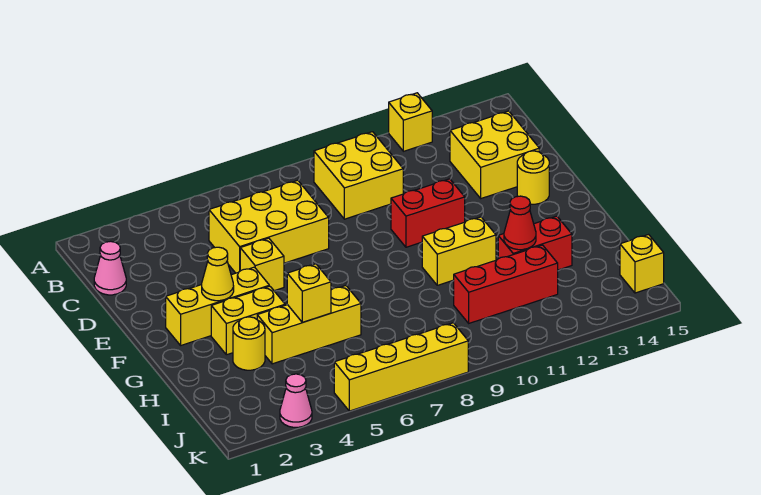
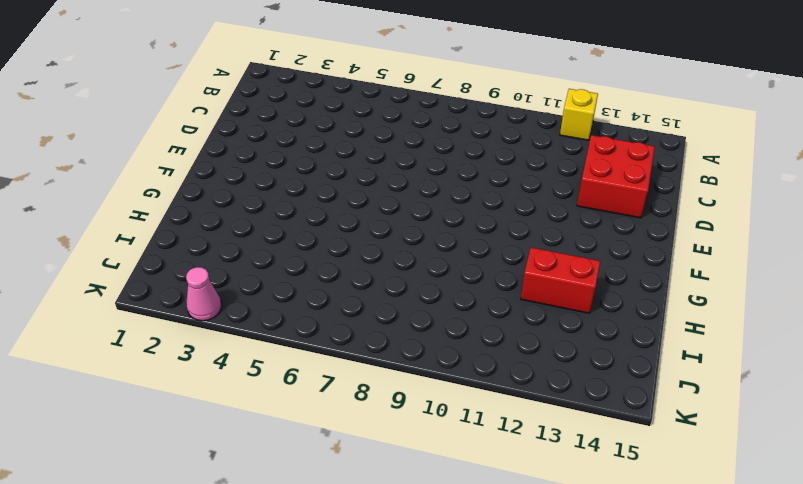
red brick C13:D14 level 1 -> yellow brick C13:D14 level 1
none -> yellow brick B9:C10 level 1
none -> pink cone C1 level 1
none -> yellow brick C5:D7 level 1

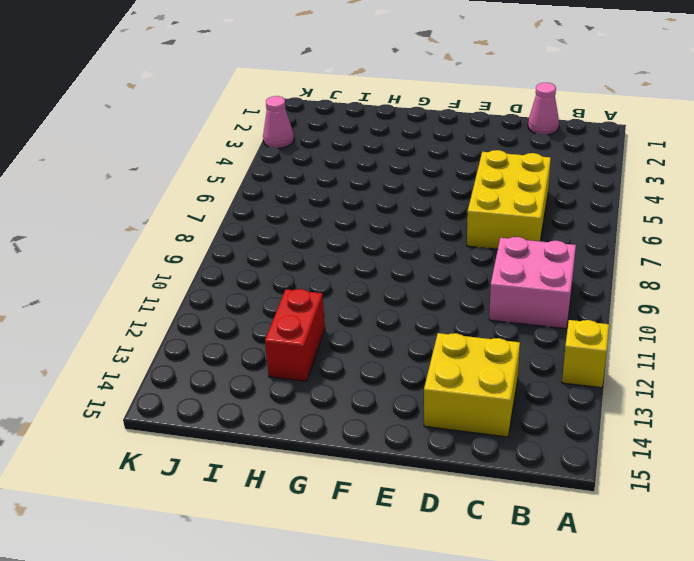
pink brick B9:C10 level 1 -> yellow brick B9:C10 level 1
none -> yellow brick E5 level 1
none -> red brick E10:E11 level 1
none -> yellow round brick E14 level 1

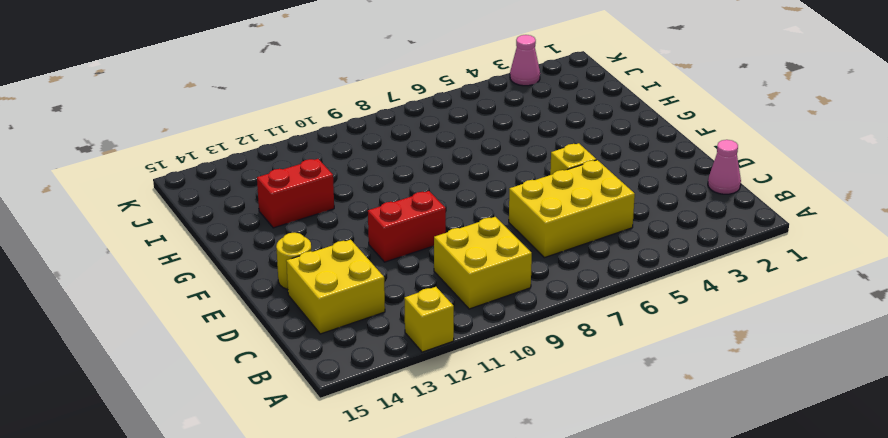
none -> yellow brick F2:F4 level 1
none -> yellow brick G3:G4 level 1
none -> yellow brick G10:G11 level 1

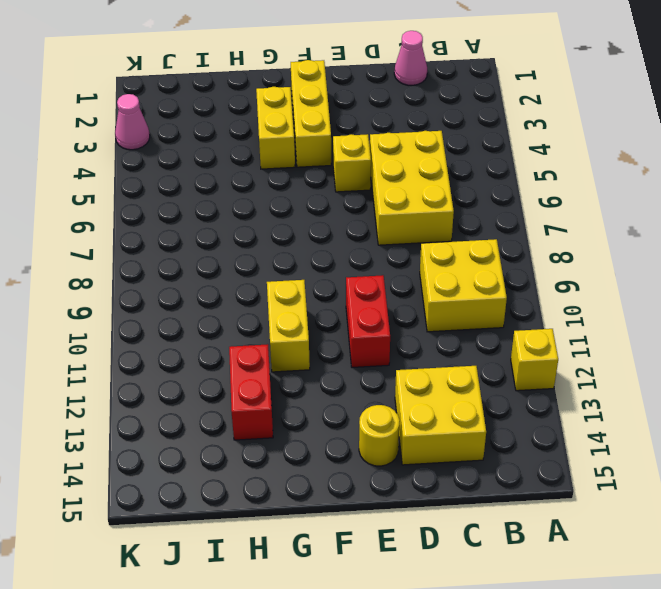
none -> yellow round brick H3 level 1
none -> yellow brick H4:H6 level 1
none -> red brick I10:I12 level 1

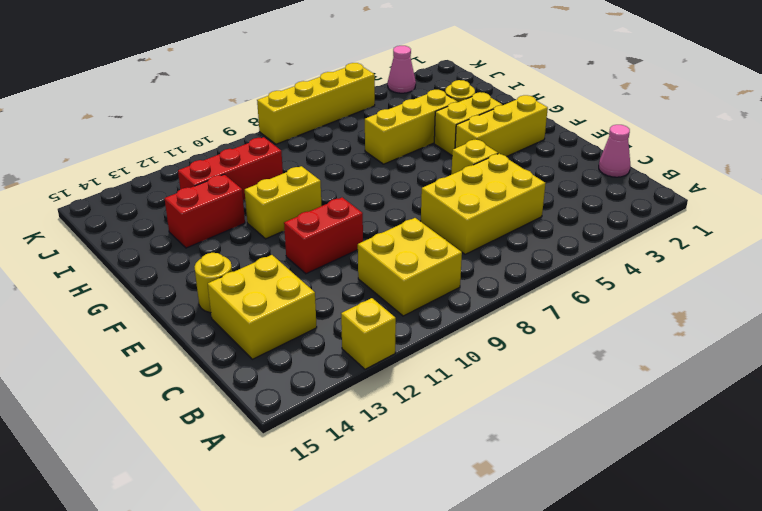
none -> yellow brick J15 level 1
none -> yellow cone F3 level 2
none -> yellow brick H5 level 2

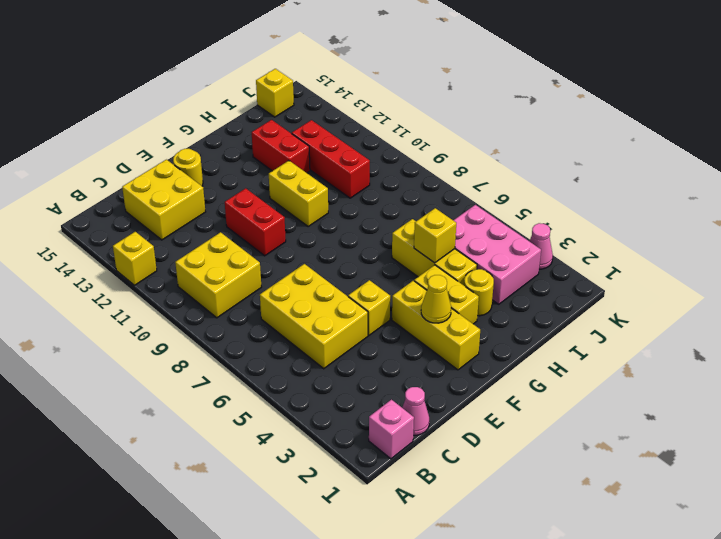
pink brick B1 level 1 -> none
pink brick I3:J5 level 1 -> none
none -> yellow brick K5:K8 level 1
none -> red cone H12 level 2

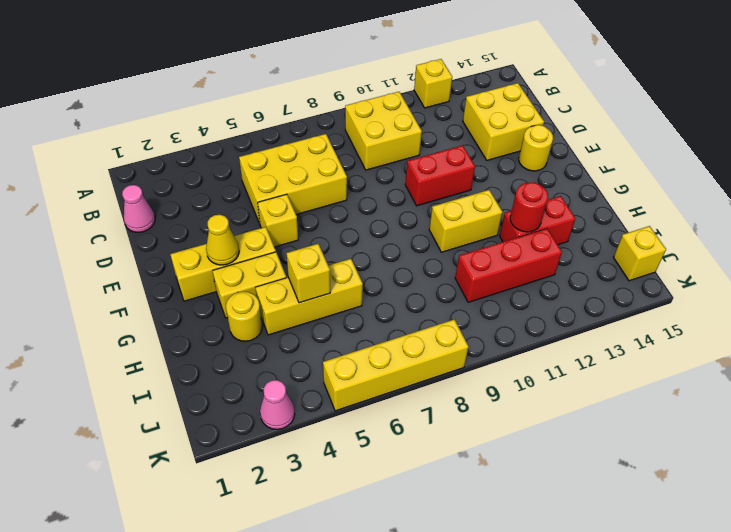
red round brick H12 level 2 -> red cone H12 level 2

